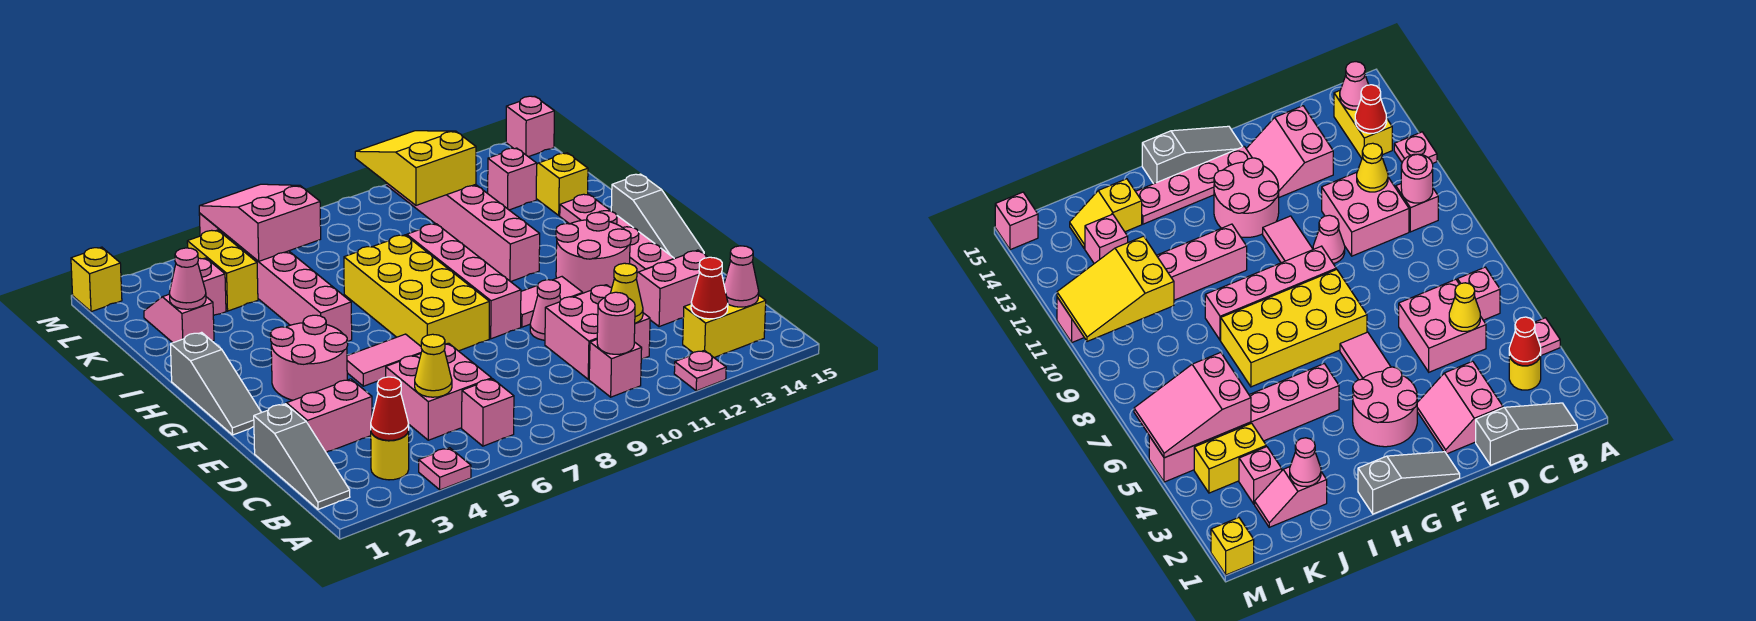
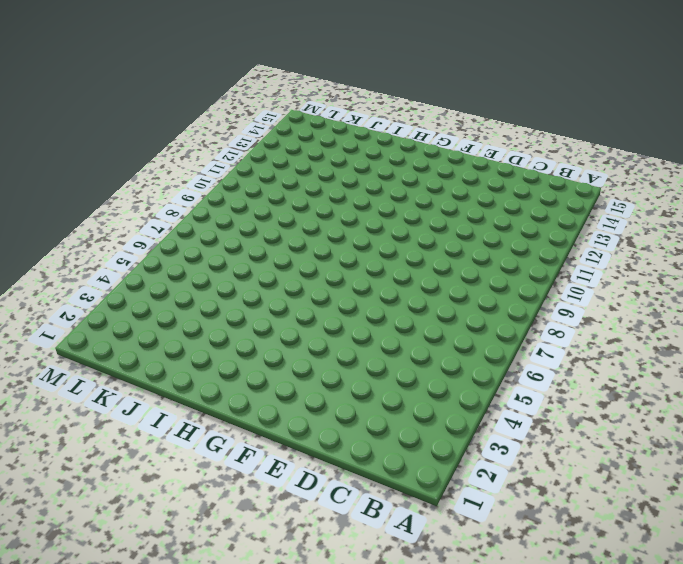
none -> pink plate A4 level 1
none -> pink plate A12 level 1
none -> grey slope B1:D1 level 1 top D
none -> yellow round brick B3 level 1

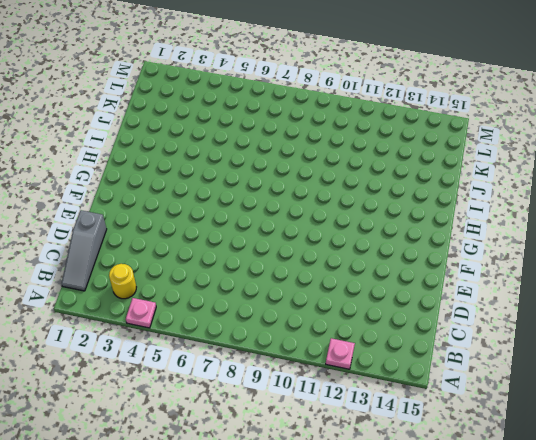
none -> pink brick B6 level 1
none -> pink brick B10 level 1
none -> yellow brick B13:B14 level 1
none -> pink brick C5:D6 level 1

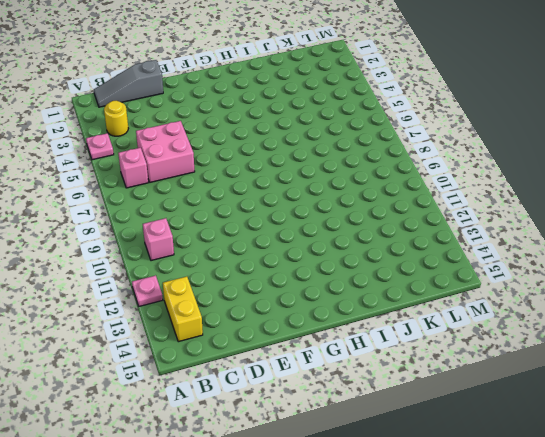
none -> pink brick C10:D11 level 1
none -> pink slope D2:E3 level 1 top D
none -> pink slope D13:E14 level 1 top D
none -> pink cone E10 level 1

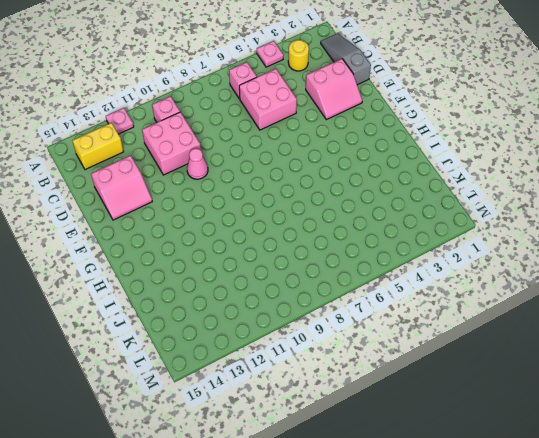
none -> grey slope F1:H1 level 1 top H
none -> pink round brick F3:G4 level 1
none -> pink tile F5:F6 level 1
none -> yellow brick F7:I8 level 1

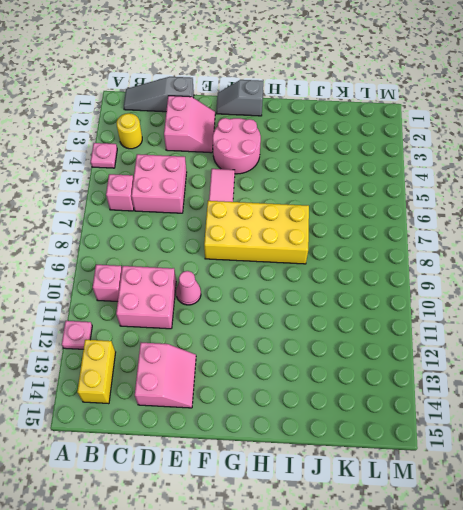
grey slope F1:G1 level 1 top G -> grey slope F1:H1 level 1 top H
none -> pink brick F9:I9 level 1
none -> pink tile F10:F11 level 1
none -> pink round brick F12:G13 level 1
none -> pink plate F14:I14 level 1

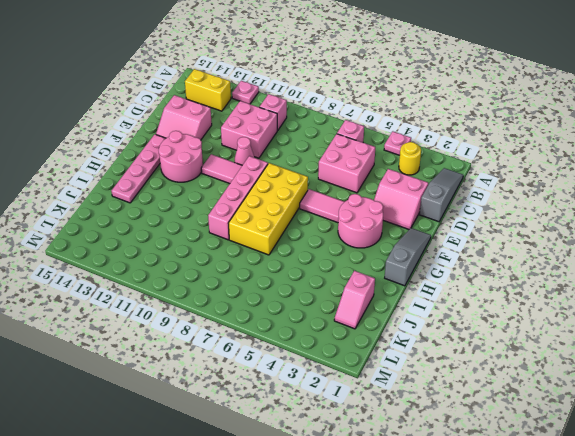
none -> grey slope F15:H15 level 1 top H
none -> pink brick H5:M5 level 1
none -> pink brick H11:M11 level 1
none -> yellow slope J14:K14 level 1 top J

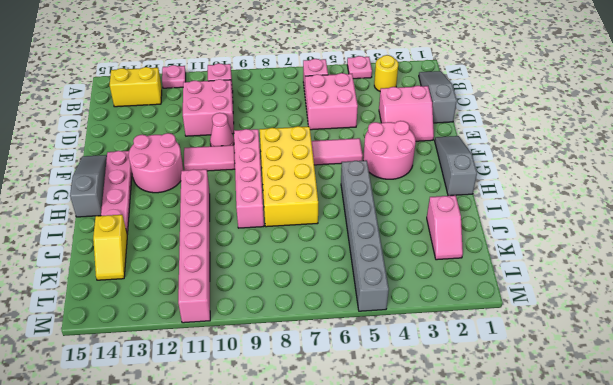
grey brick H5:M5 level 1 -> pink brick H5:M5 level 1
none -> pink slope D13:E14 level 1 top D
none -> pink brick K3 level 1
none -> yellow brick K4:L4 level 1
none -> pink brick K13 level 1

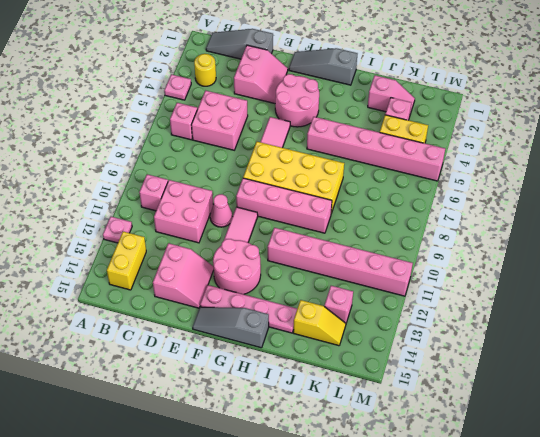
none -> yellow brick M1 level 1
none -> pink brick M15 level 1
none -> red cone B3 level 2
none -> pink round brick B10 level 2

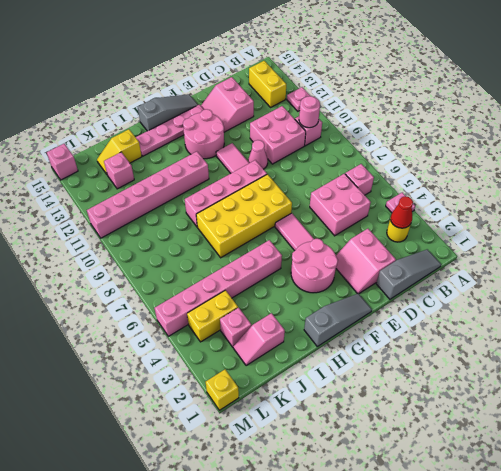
none -> red cone B13 level 2
none -> pink cone B14 level 2
none -> yellow cone C5 level 2
none -> yellow cone C11 level 2

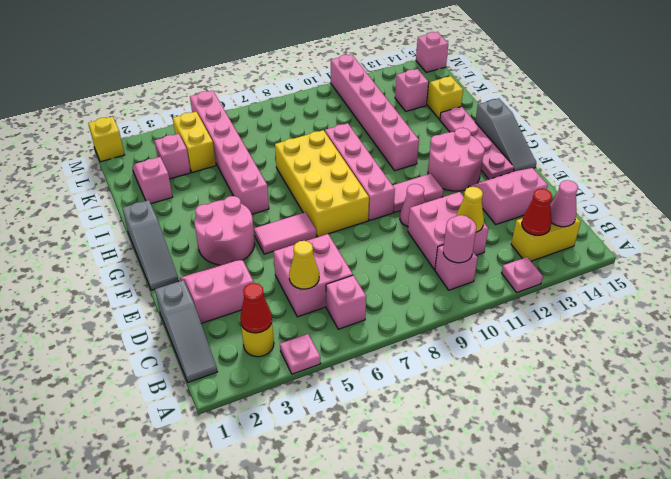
none -> pink cone J2 level 2
none -> pink slope K5:M6 level 2 top K
none -> yellow slope K10:M11 level 2 top K

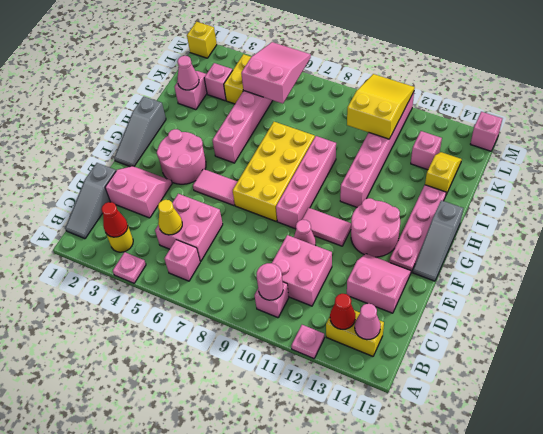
none -> yellow cone C11 level 2

